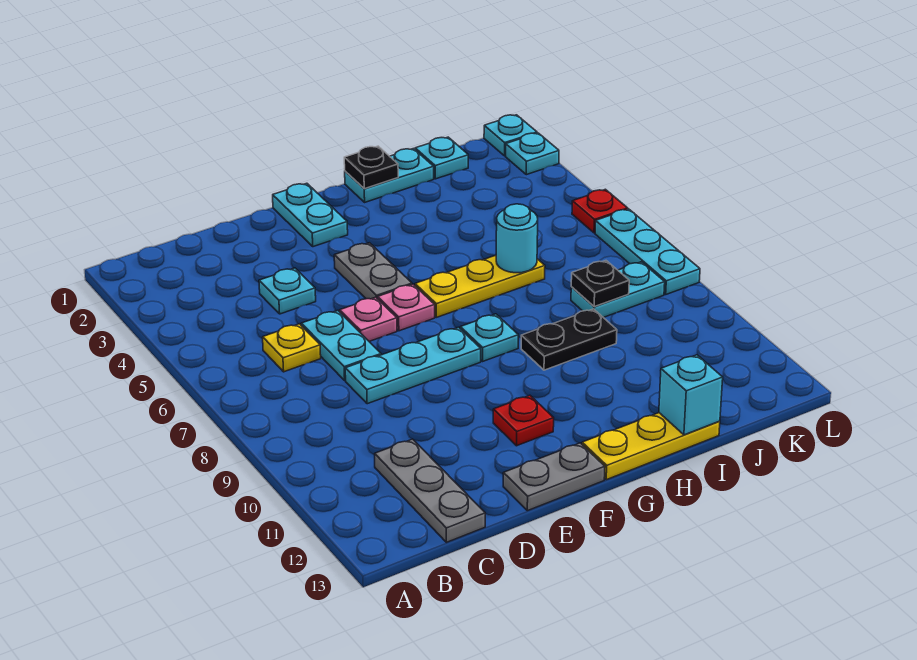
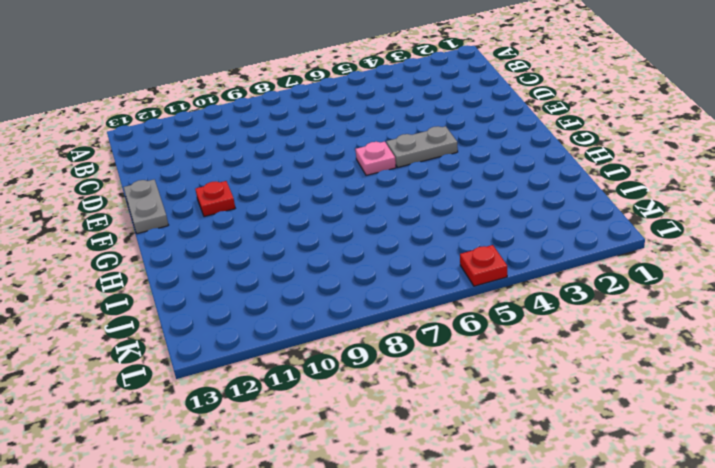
none -> yellow plate C6 level 1
none -> grey plate C11:C13 level 1
none -> cyan plate D4 level 1

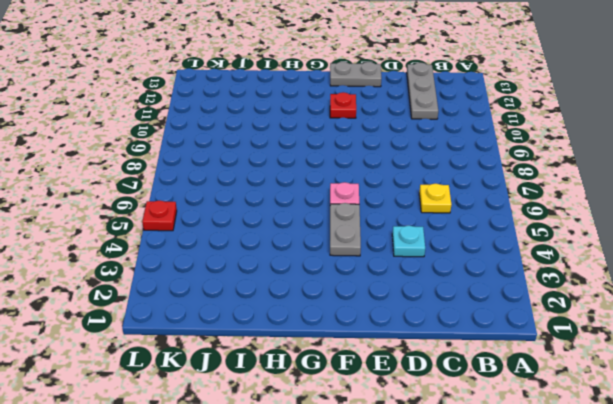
none -> cyan plate D6:D7 level 1
none -> cyan plate D8:F8 level 1
none -> pink plate E6 level 1

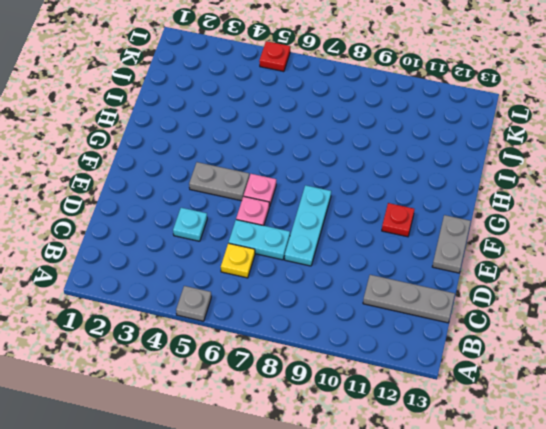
grey plate A5 level 1 -> none
none -> cyan plate F1:F2 level 1
none -> yellow plate G6:I6 level 1
none -> cyan plate G8 level 1

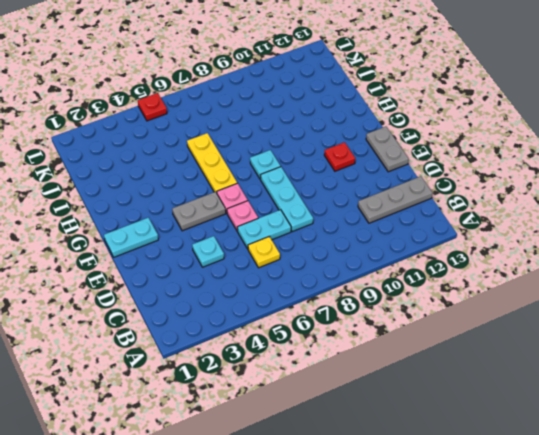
none -> yellow plate G13:I13 level 1
none -> cyan plate H1:I1 level 1
none -> black plate H9:I9 level 1

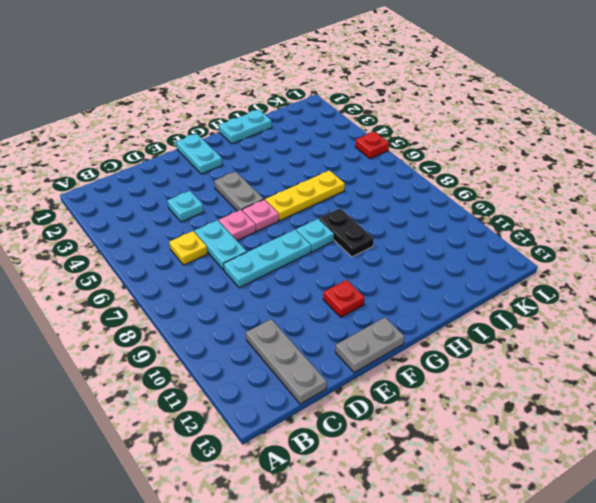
black plate H8:H9 level 1 -> black plate H9:I9 level 1
none -> yellow plate G13:I13 level 1
none -> cyan plate J1 level 1
none -> cyan plate J8:K8 level 1

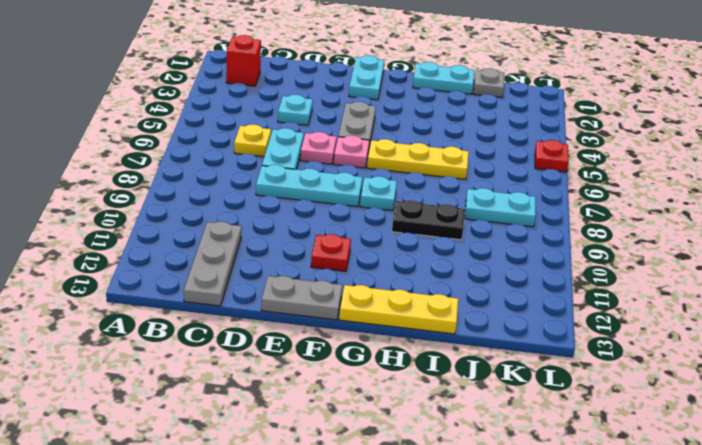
red brick B2 level 1 -> none
grey plate J1 level 1 -> cyan plate J1 level 1
none -> cyan plate L1 level 1
none -> cyan plate L2 level 1
none -> cyan plate L6:L8 level 1

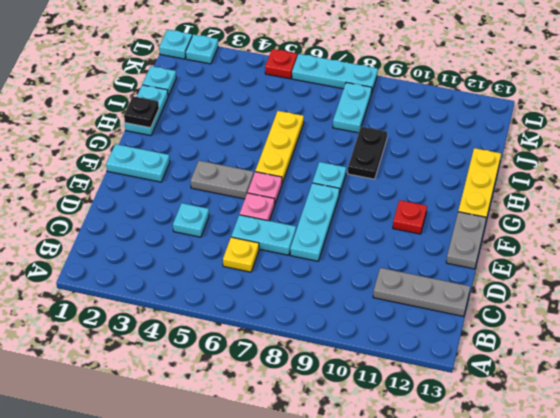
none -> cyan round brick I6 level 2
none -> cyan brick I13 level 2
none -> black plate J8 level 2

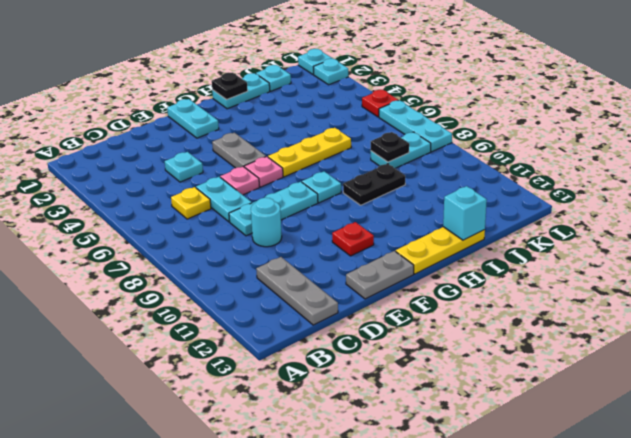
cyan round brick D9 level 1 -> cyan round brick I6 level 2

